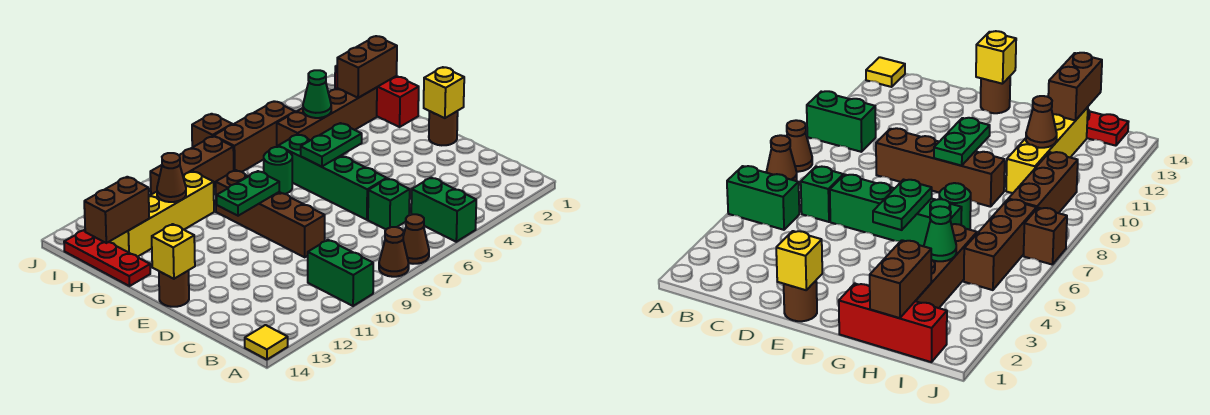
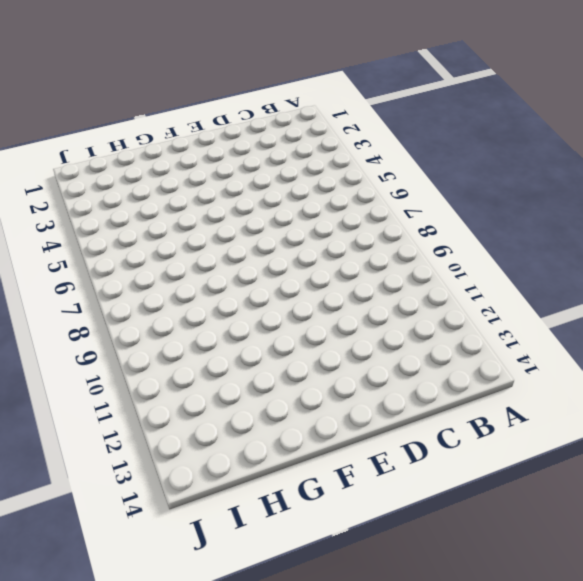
none -> green brick A5:B5 level 1
none -> brown cone A7 level 1
none -> brown cone A8 level 1

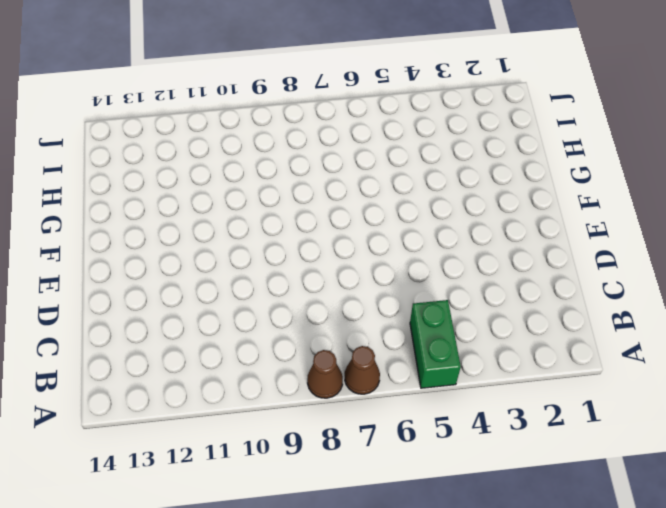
none -> green brick A10:B10 level 1
none -> yellow tile A14 level 1
none -> green brick C6 level 1

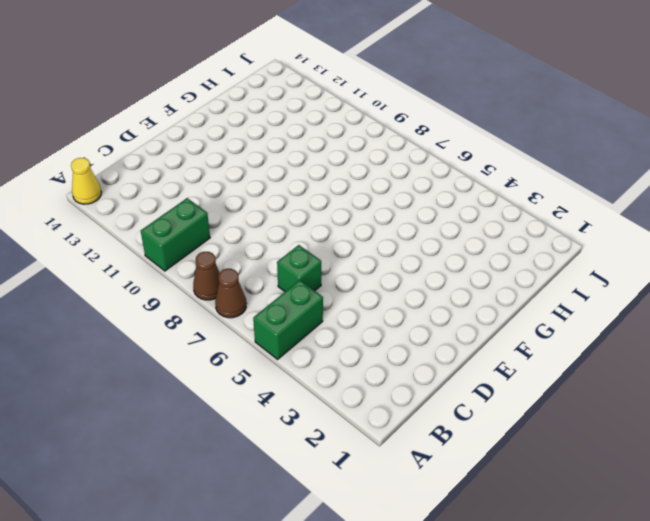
yellow cone A14 level 1 -> yellow tile A14 level 1
none -> green brick D6:G6 level 1
none -> brown brick D9:G9 level 1
none -> brown round brick E1 level 1

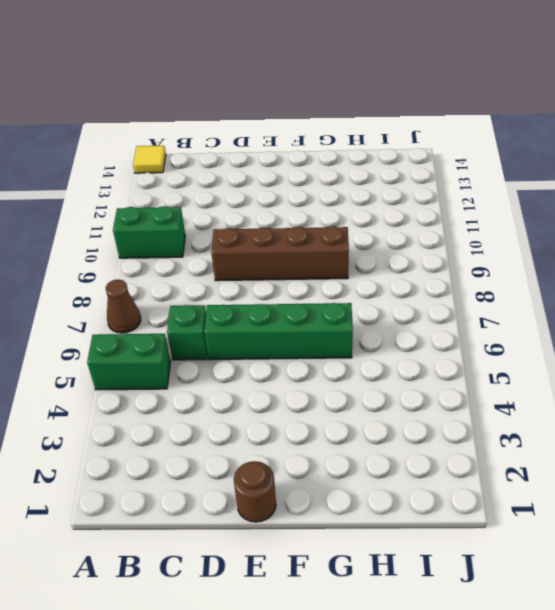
none -> brown cone A8 level 1
none -> brown round brick E14 level 1
none -> red brick G1:I1 level 1

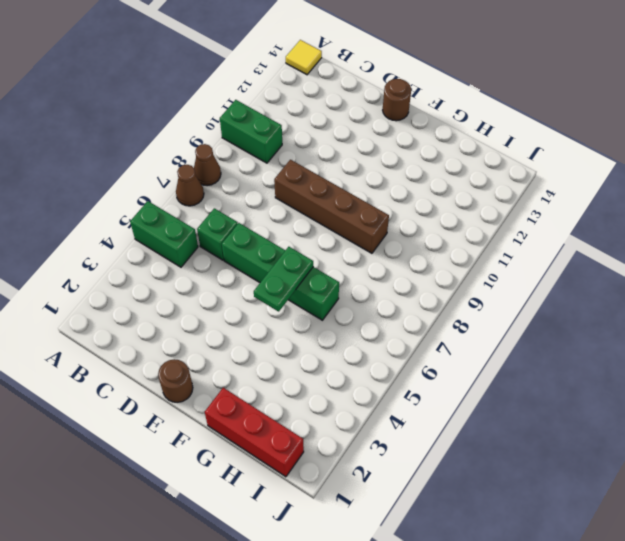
none -> green round brick G7 level 1
none -> red plate G14:I14 level 1
none -> brown brick H2:H5 level 1

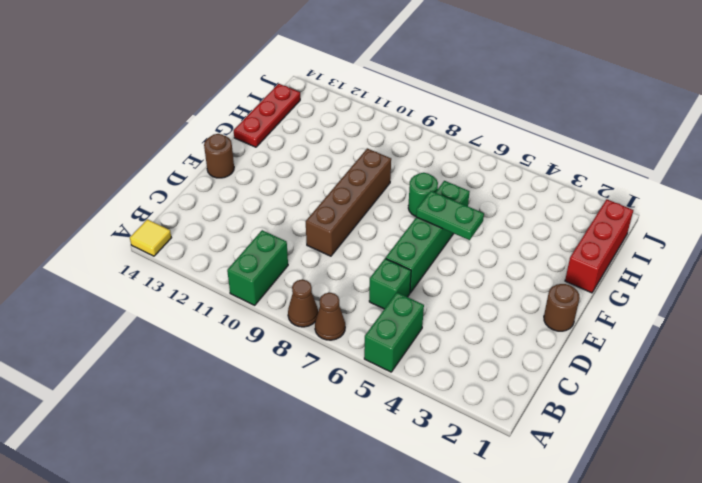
none -> brown brick H2:H5 level 1
none -> yellow brick H10:H13 level 1
none -> brown brick I5:I7 level 1

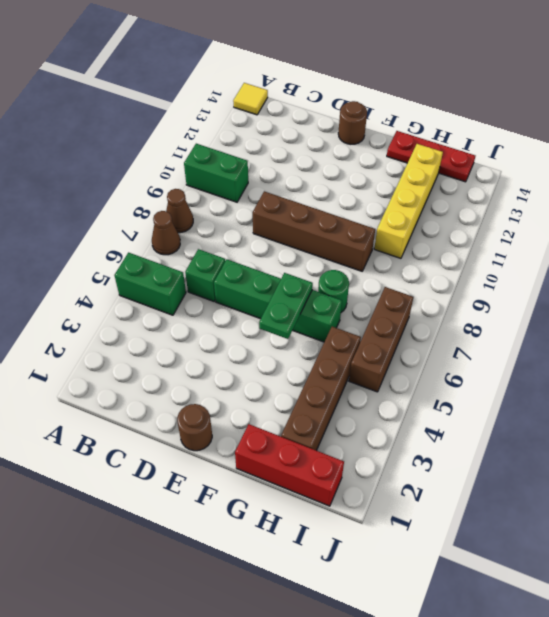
none -> brown brick I8:I10 level 1
none -> brown brick J7 level 1
none -> yellow brick E1 level 2

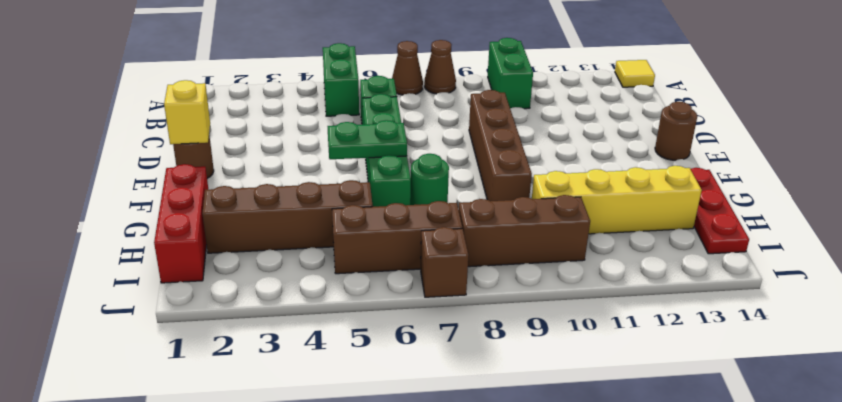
none -> yellow brick E14 level 2
none -> green plate F9:F10 level 2
none -> brown brick H1:H2 level 2

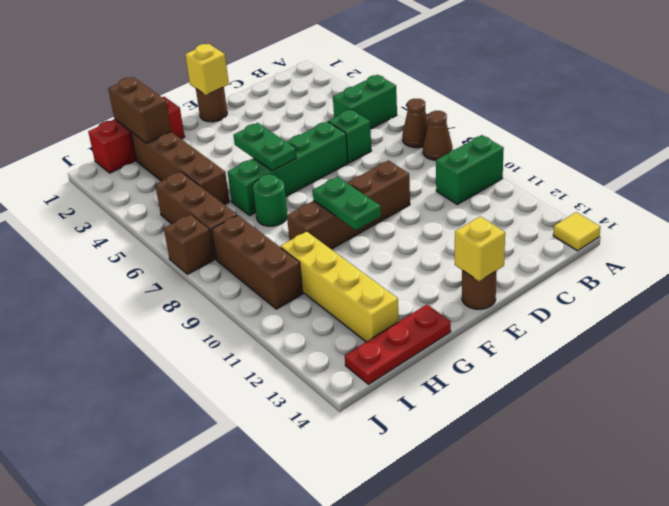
none -> green cone H4 level 2
none -> brown cone H11 level 2
none -> brown brick H13:H14 level 2

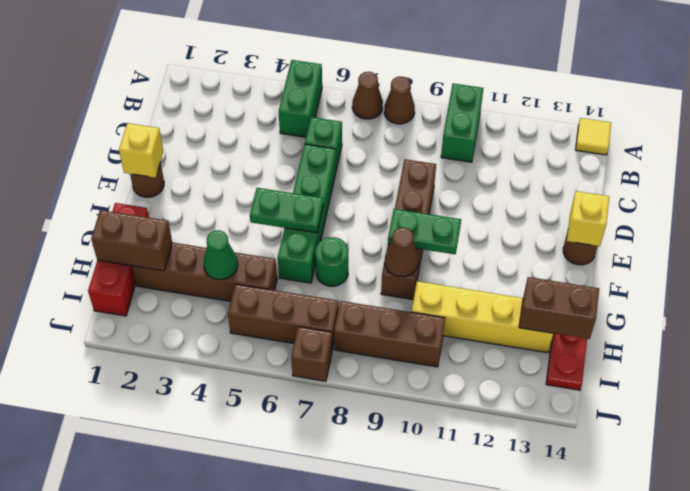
brown cone G9 level 2 -> brown cone H11 level 2

